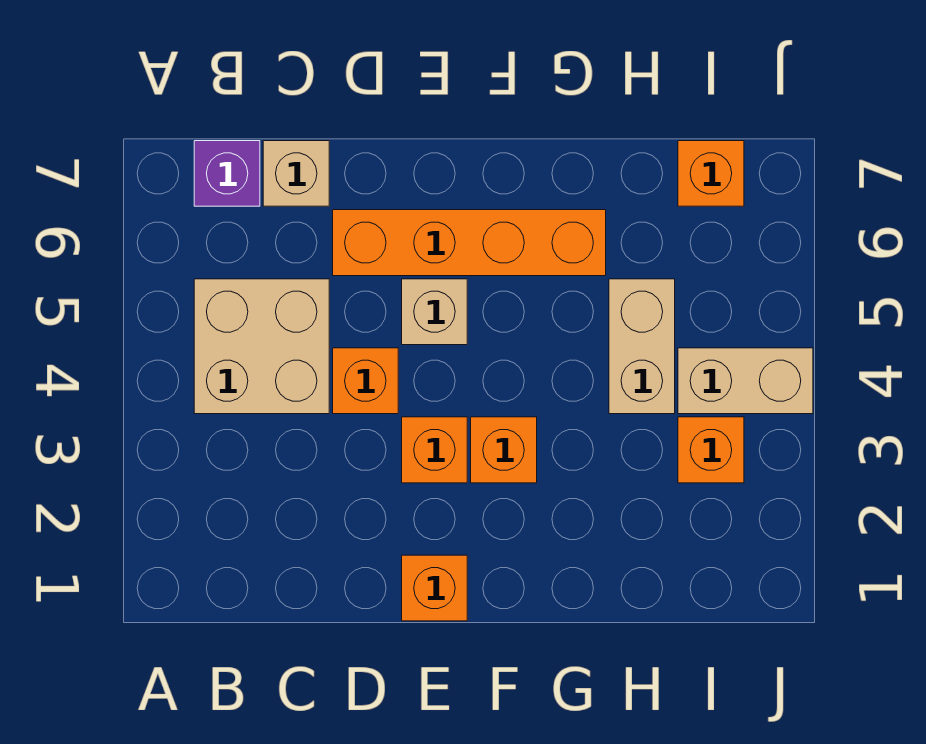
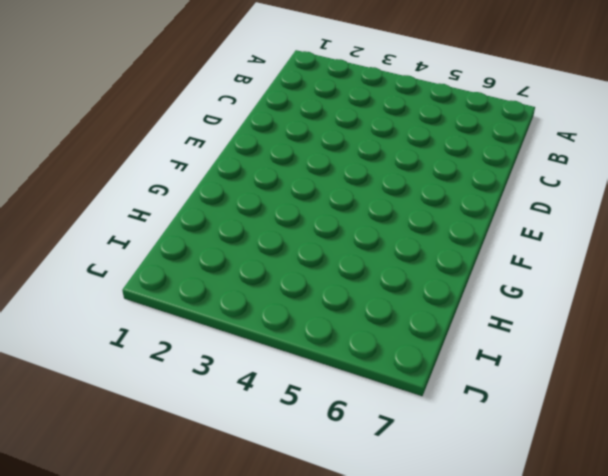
none -> tan brick B4:C5 level 1
none -> purple brick B7 level 1
none -> tan brick C7 level 1

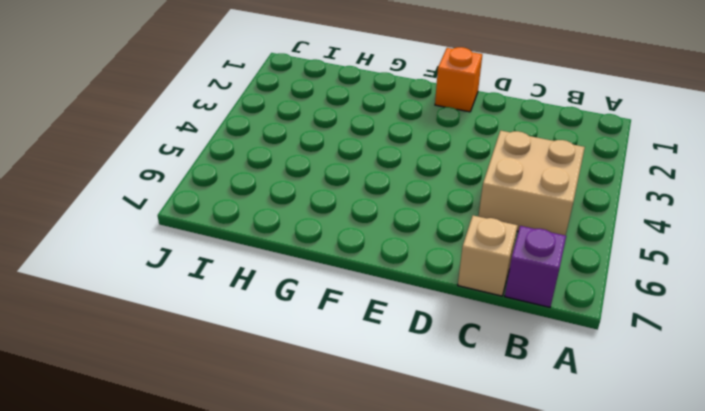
none -> orange brick D4 level 1
none -> orange brick D6:G6 level 1
none -> orange brick E3 level 1

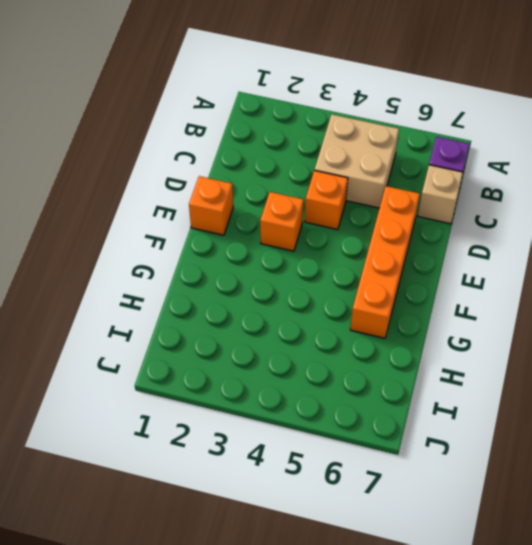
none -> tan brick E5 level 1
none -> orange brick F3 level 1
none -> tan brick H4:H5 level 1

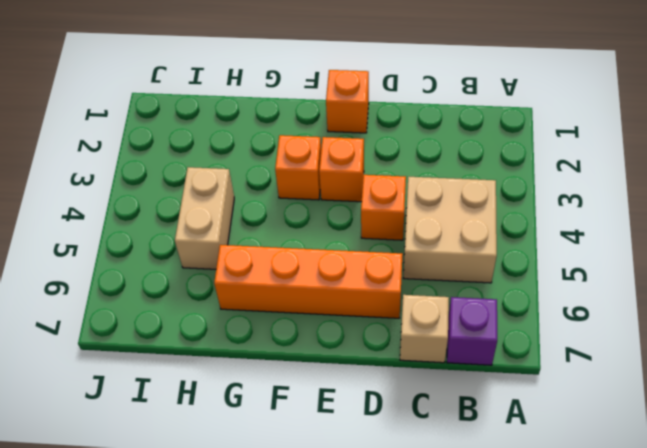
none -> tan brick E5 level 1
none -> orange brick I3 level 1
none -> tan brick I4:J4 level 1

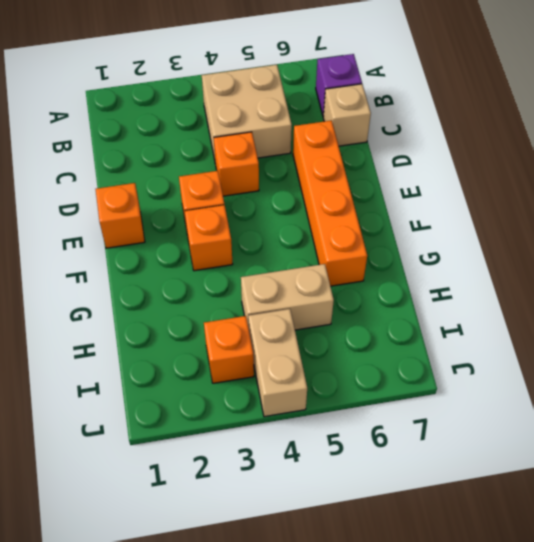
none -> tan brick E5 level 1
none -> orange brick I7 level 1

